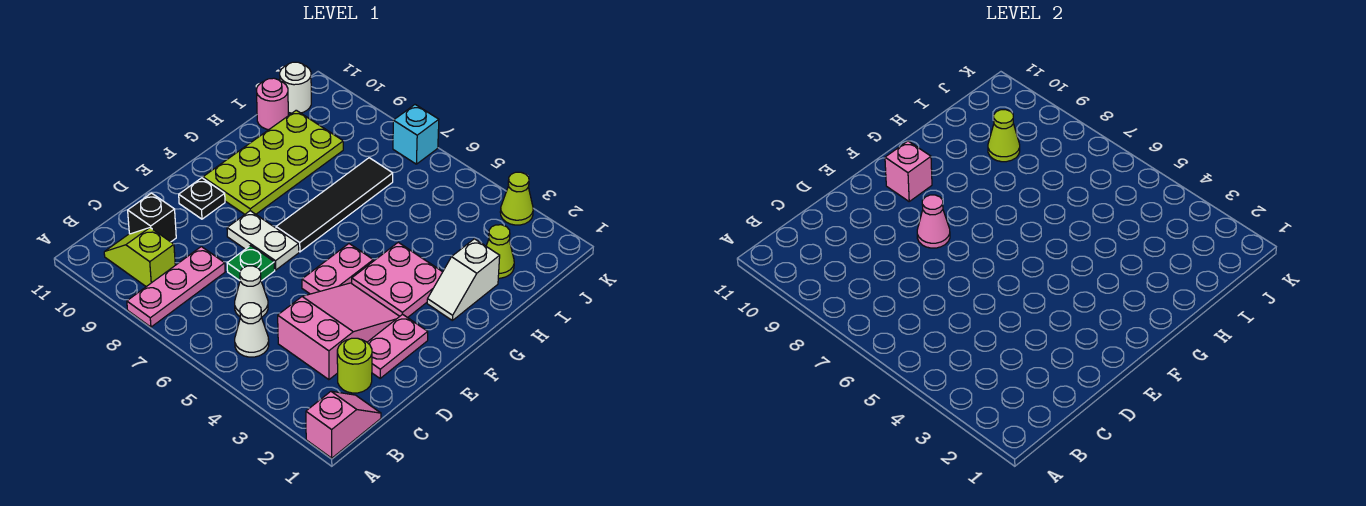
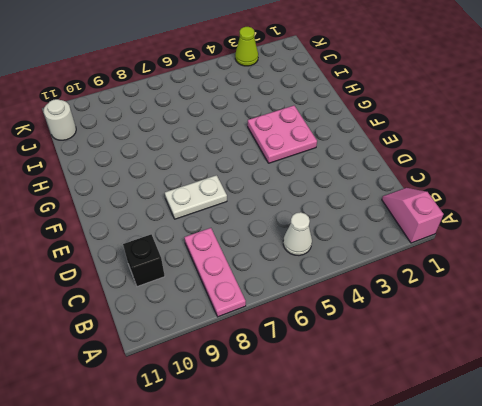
none -> lime slope B9:B10 level 1 top 9
none -> lime round brick C2 level 1
none -> pink slope C3:E4 level 1 top C

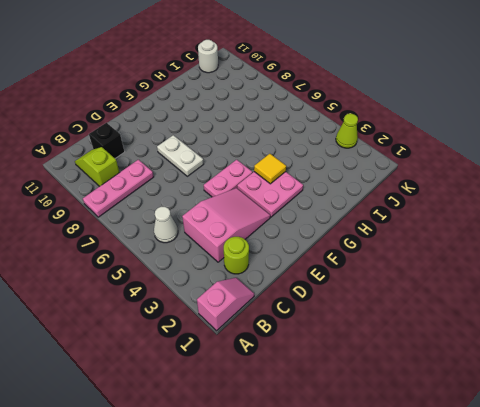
yellow tile G4 level 2 -> none
none -> white cone C6 level 1
none -> pink plate D2:E2 level 1
none -> green plate D7 level 1

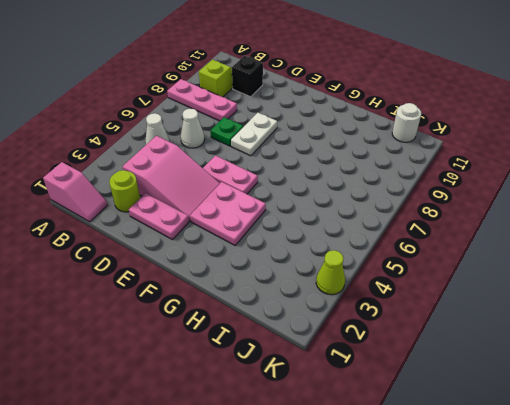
none -> black plate E10 level 1
none -> black tile F7:I7 level 1
none -> lime plate F9:I10 level 1

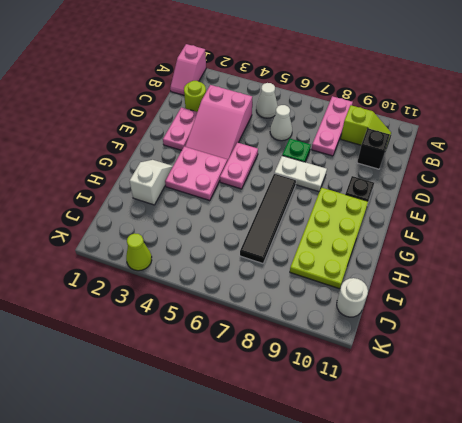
none -> lime cone I2 level 1
none -> pink round brick I11 level 1
none -> cyan brick K7 level 1

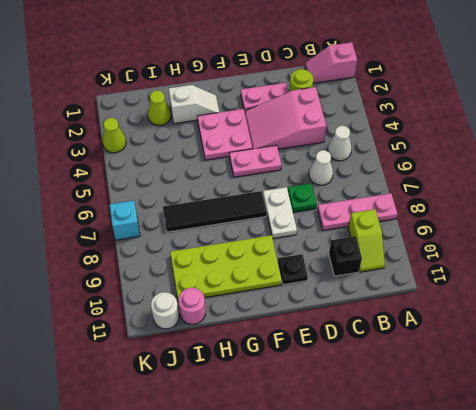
none -> pink cone E8 level 2
none -> pink brick F10 level 2
none -> lime cone I9 level 2

